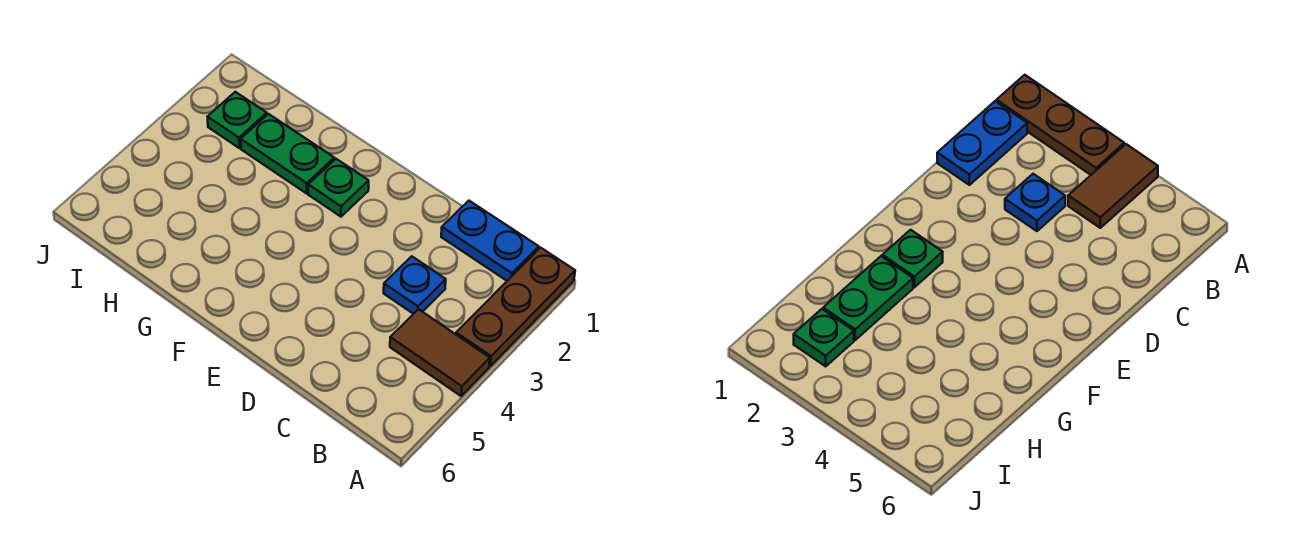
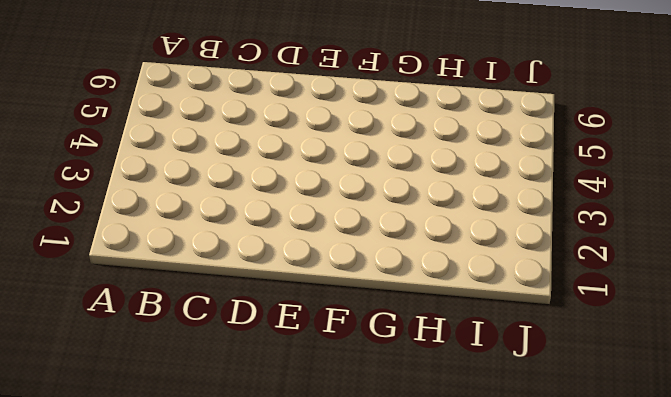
none -> brown plate A1:A3 level 1
none -> brown tile A4:B4 level 1

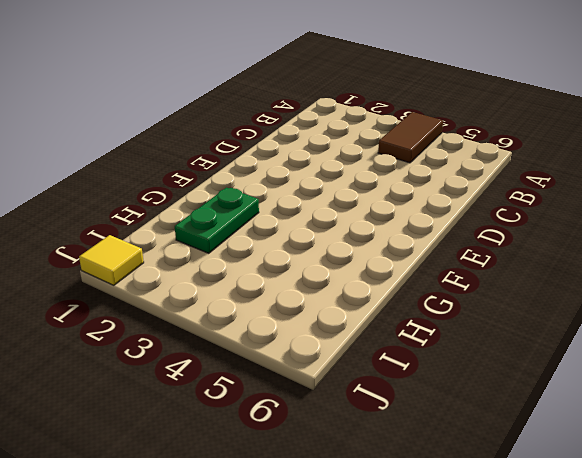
yellow tile J1 level 1 -> none
none -> brown plate A1:A3 level 1
none -> blue plate B1:C1 level 1

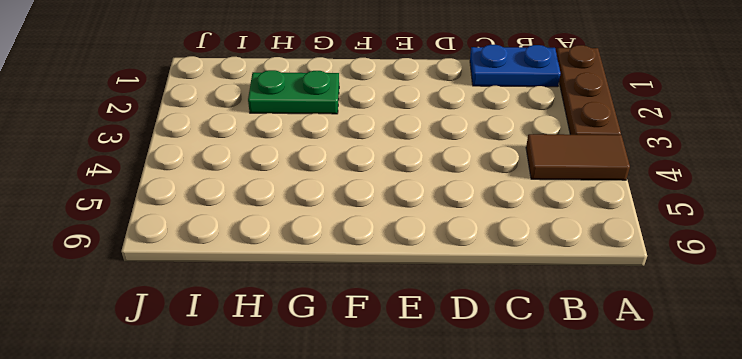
none -> blue plate C3 level 1
none -> green plate F2 level 1

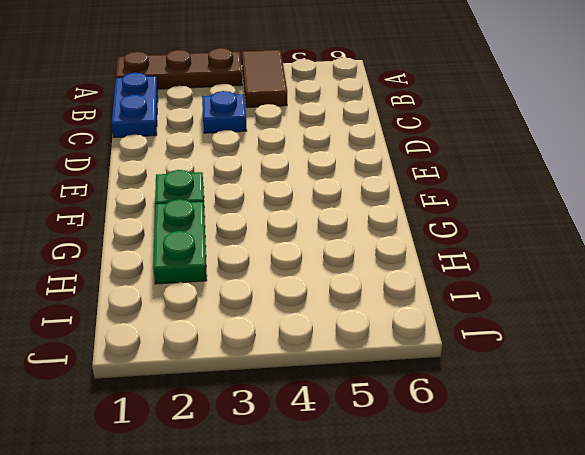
none -> green plate I2 level 1

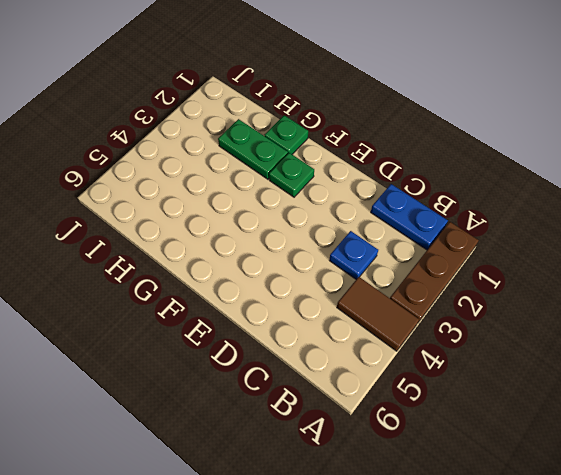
green plate G1 level 1 -> green plate I2 level 1

